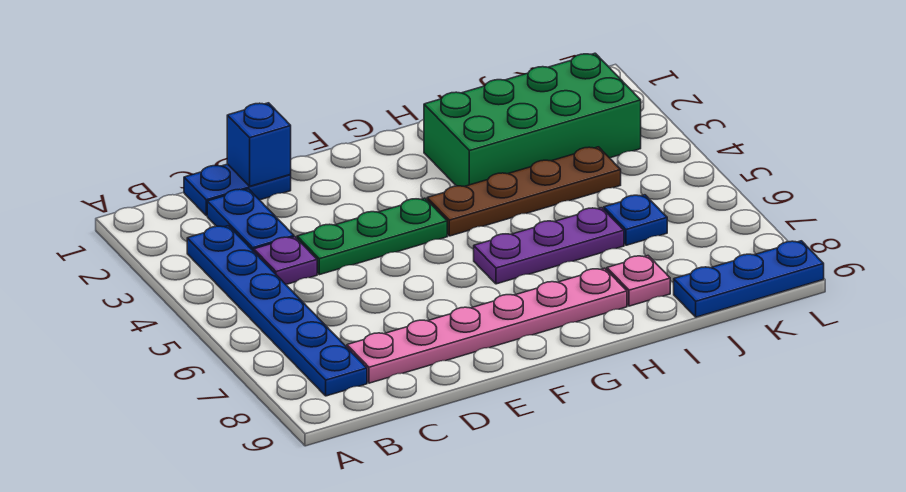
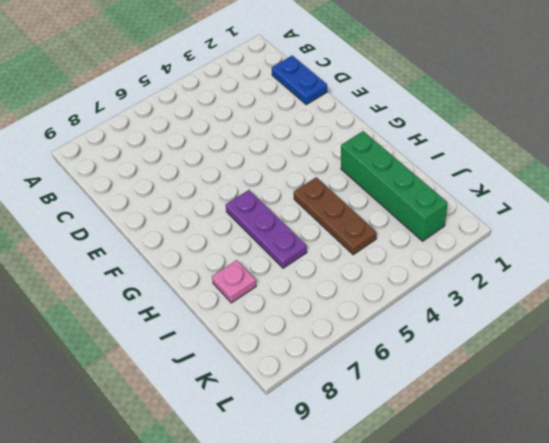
green brick H2:K2 level 1 -> green brick H2:K3 level 1
brown plate H4:J4 level 1 -> brown plate G4:J4 level 1
none -> blue plate B3:B8 level 1
none -> blue plate C2:C3 level 1
none -> purple plate C4 level 1

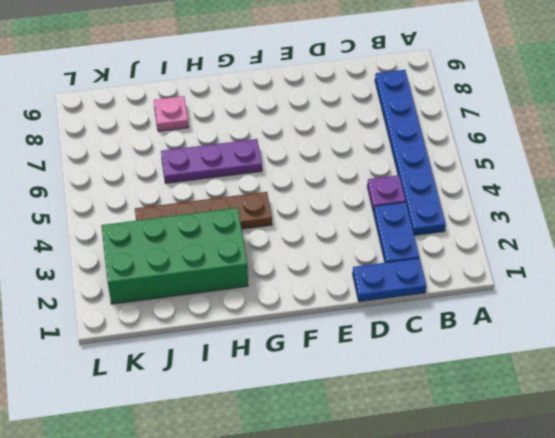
none -> pink plate C8:H8 level 1
none -> green plate D4:F4 level 1
none -> blue plate J6 level 1

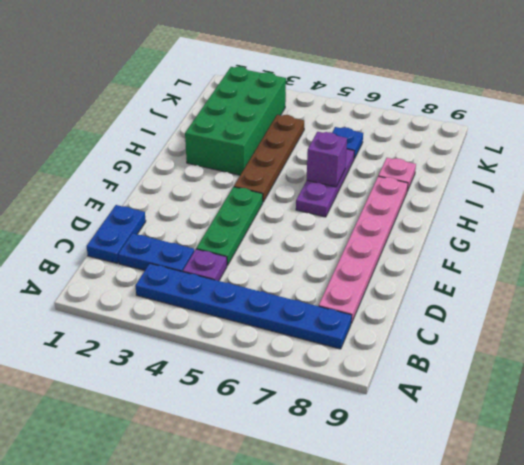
purple brick H6 level 2 -> none
none -> blue plate J9:L9 level 1
none -> blue brick D1 level 2

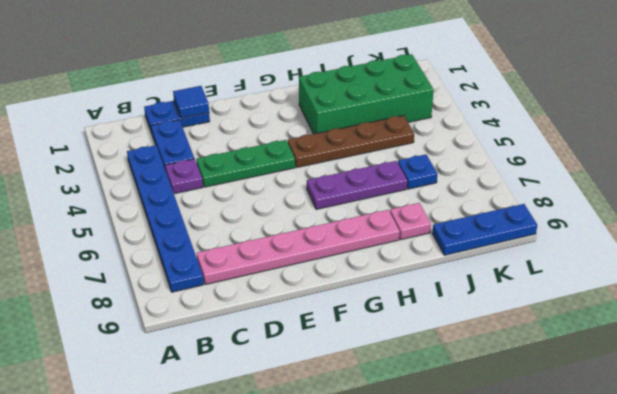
blue tile D1 level 2 -> blue brick D1 level 2

